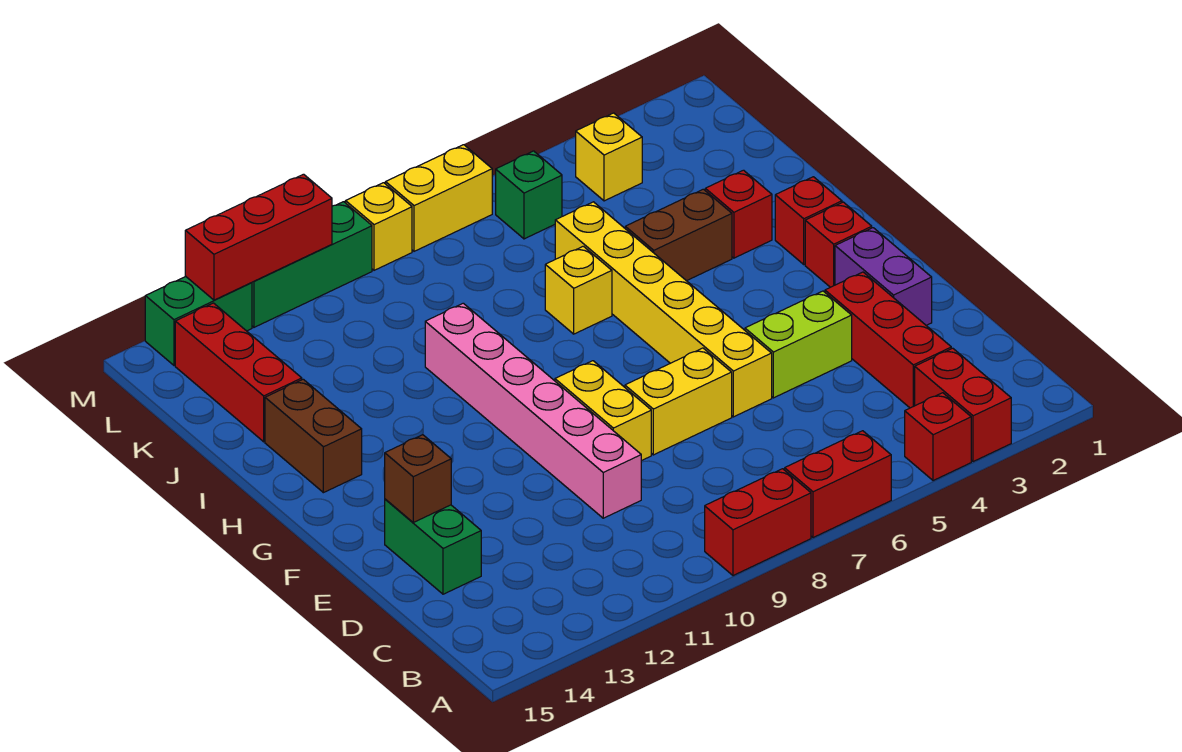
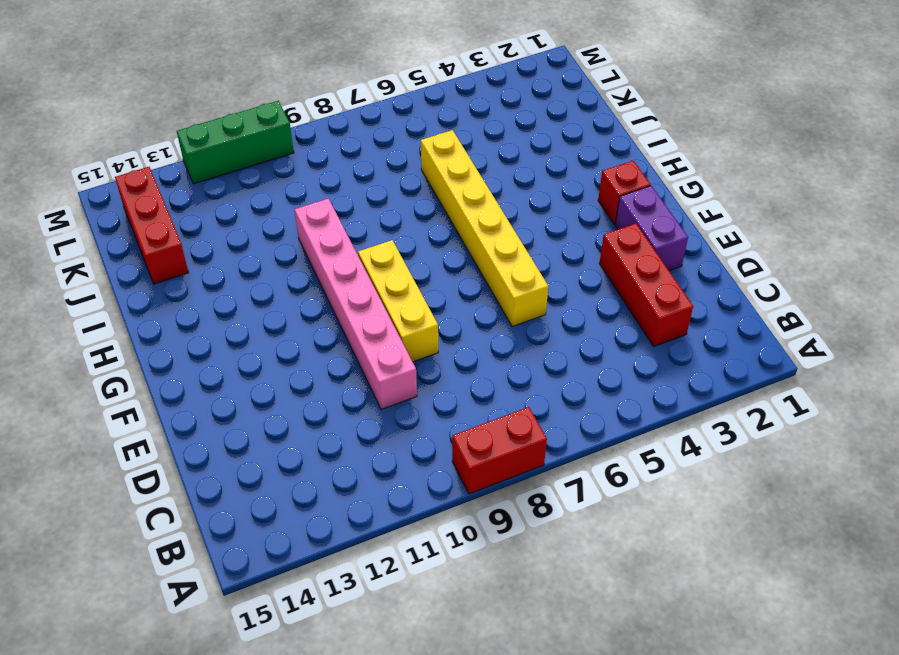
yellow brick E9:G9 level 1 -> yellow brick E9:F9 level 1
none -> red brick A3:B3 level 1
none -> red brick A4 level 1
none -> red brick A6:A7 level 1

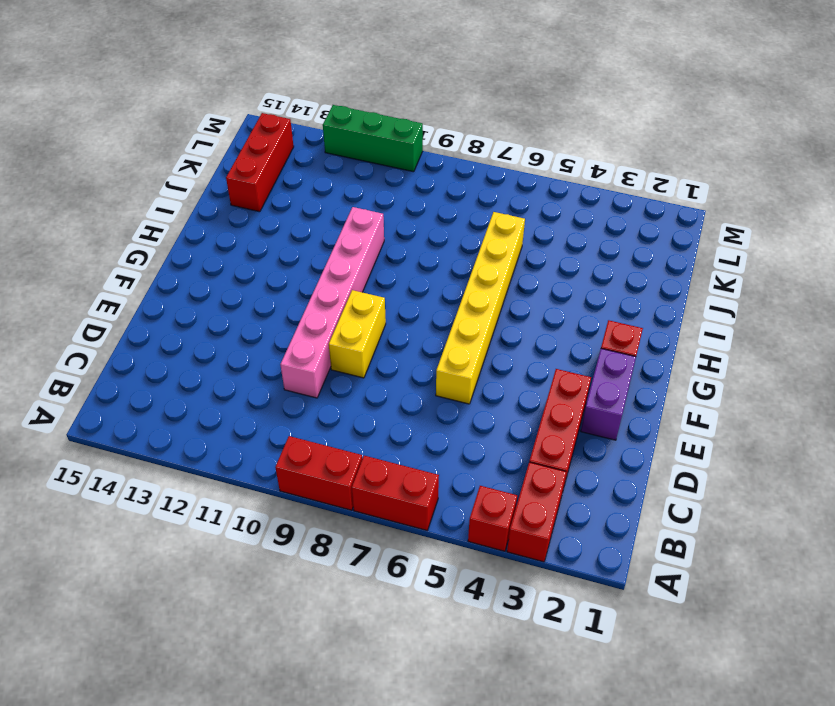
none -> green brick D14:E14 level 1
none -> lime brick E4:E5 level 1
none -> yellow brick E7:E8 level 1

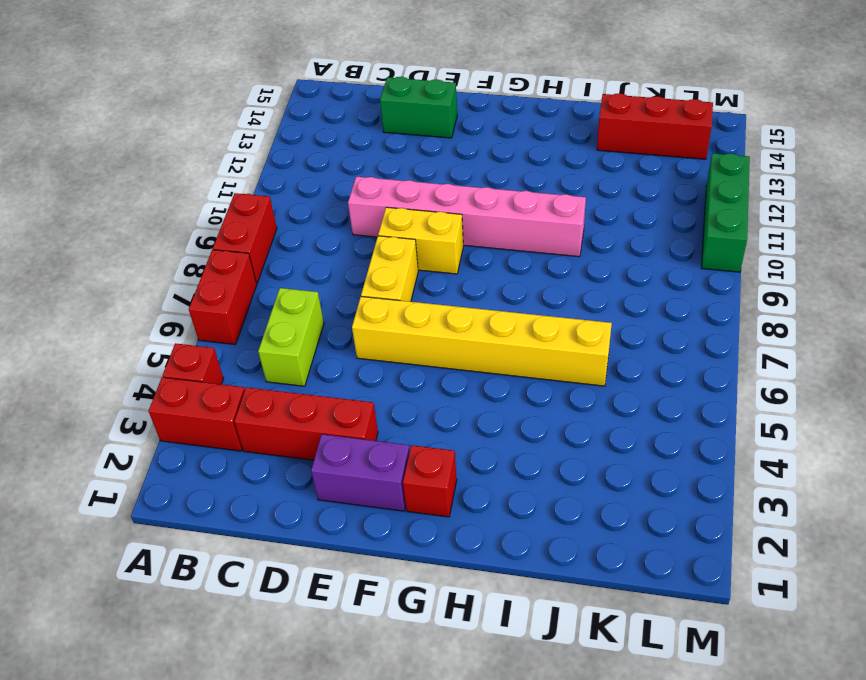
lime brick C5:C6 level 1 -> lime brick E4:E5 level 1
none -> red brick H2 level 1
none -> brown brick H14:I14 level 1
none -> red brick I3 level 1

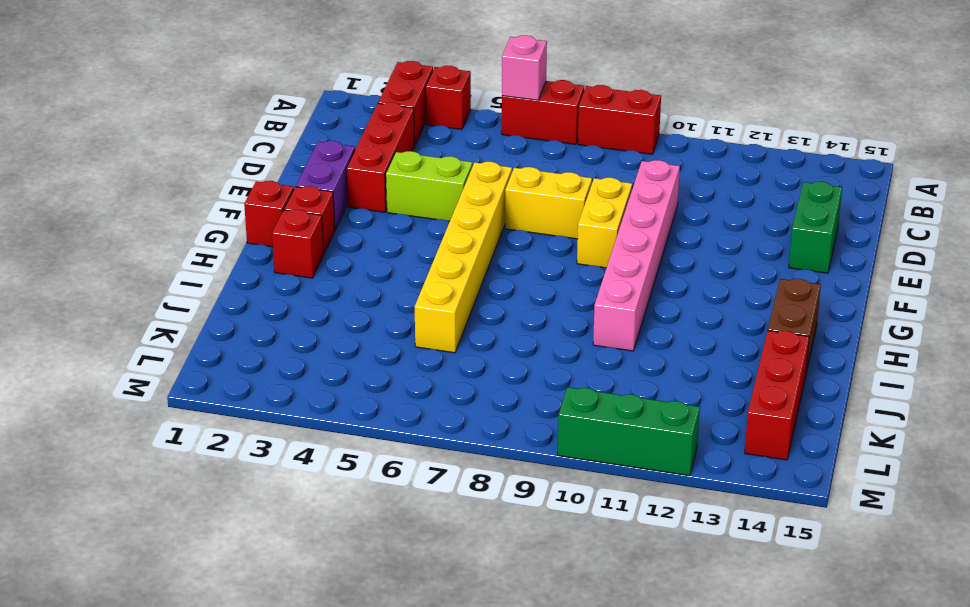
pink brick A6 level 2 -> none
red brick G1 level 1 -> red brick I3 level 1
none -> brown brick I4:I5 level 1
none -> yellow brick I7 level 1
none -> yellow brick L4 level 1

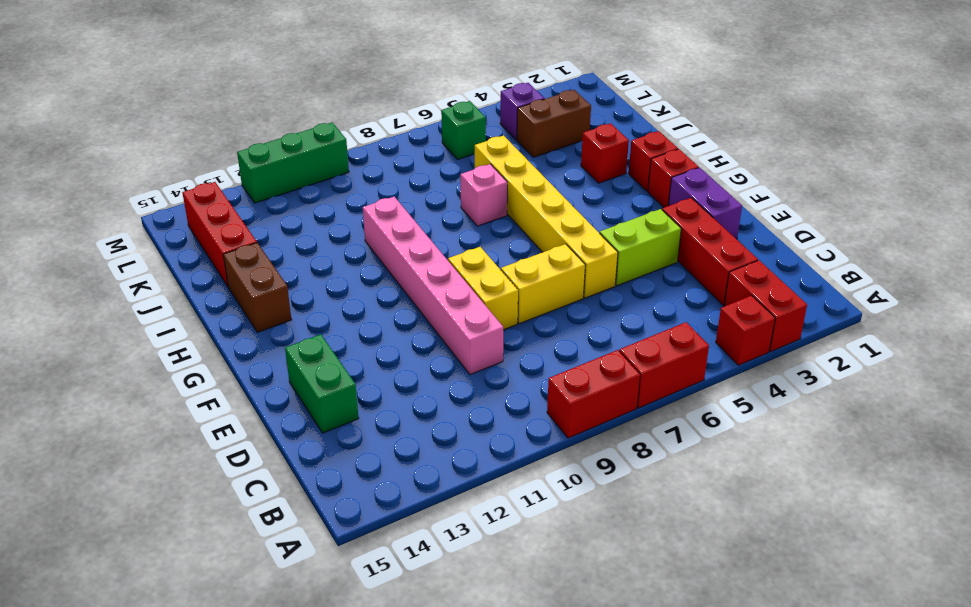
pink brick I7 level 1 -> yellow brick I7 level 1
brown brick K3:K4 level 1 -> brown brick I4:I5 level 1
purple brick L4 level 1 -> yellow brick L4 level 1
none -> yellow brick M7:M8 level 1
none -> yellow brick M9 level 1
none -> green brick M13:M14 level 1

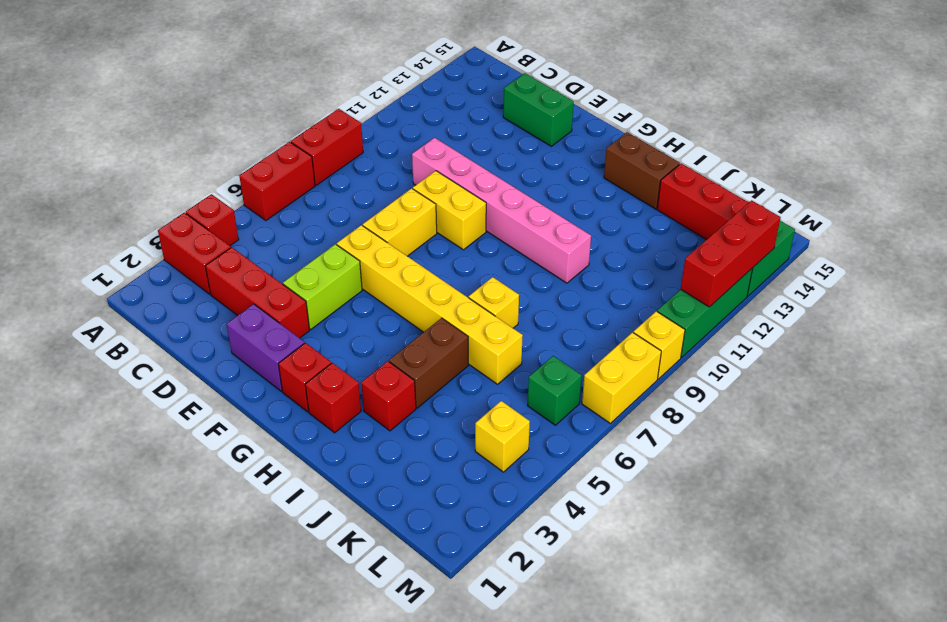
none -> brown brick E14 level 2

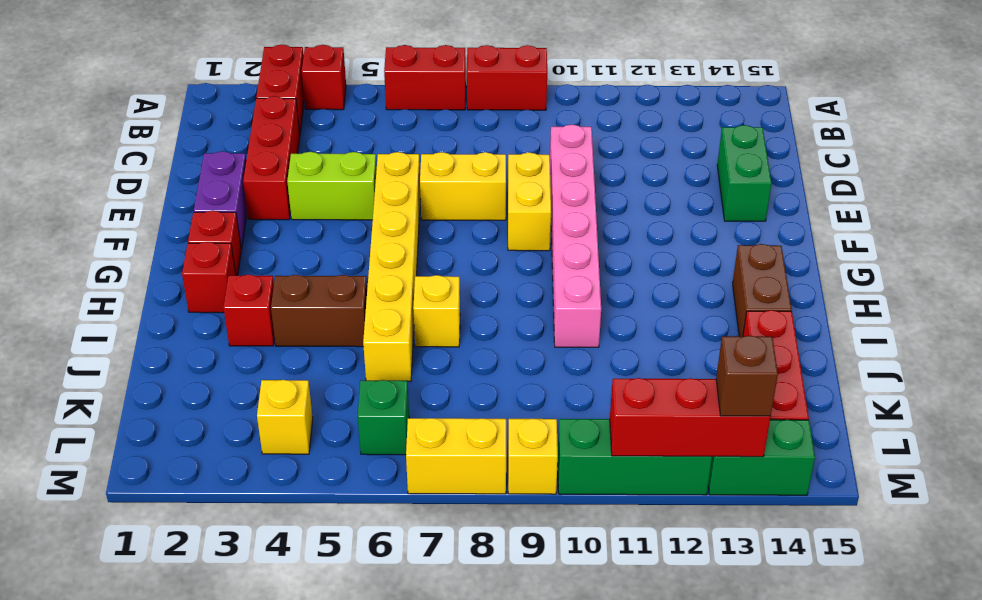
brown brick M13 level 3 -> brown brick E14 level 2

